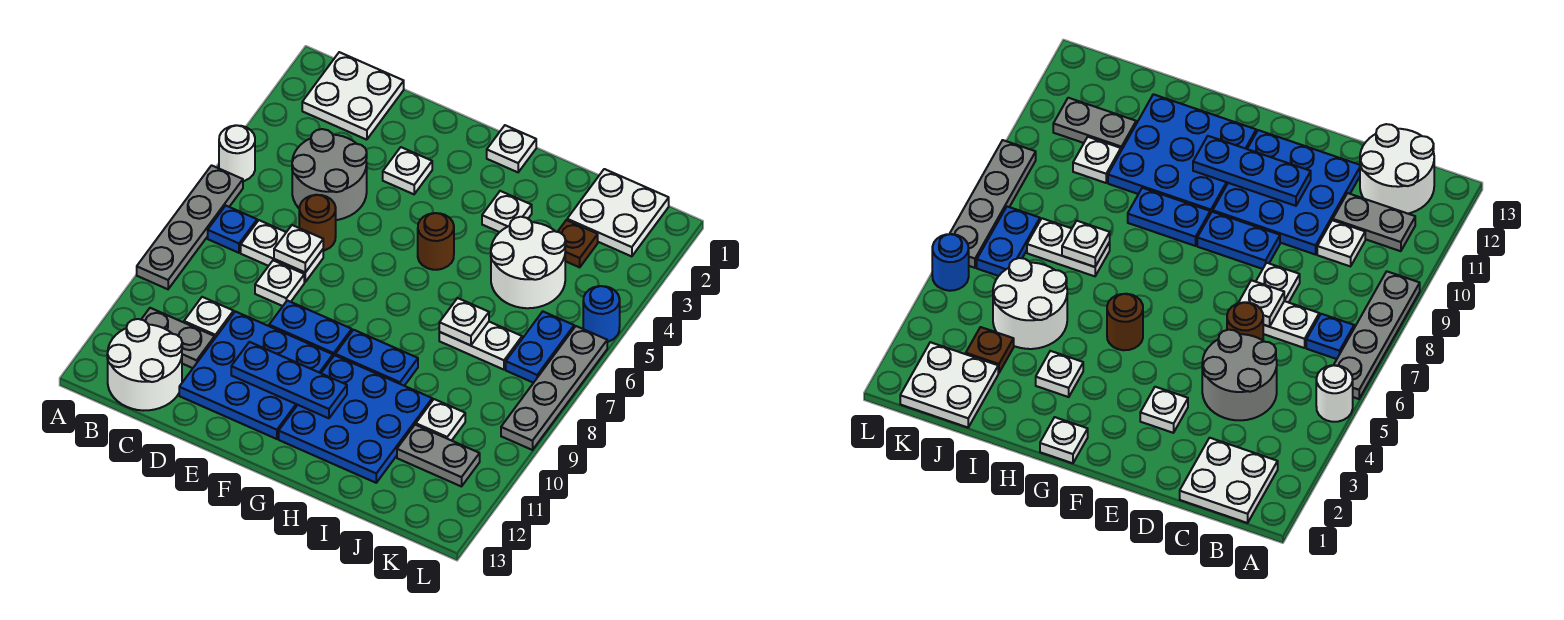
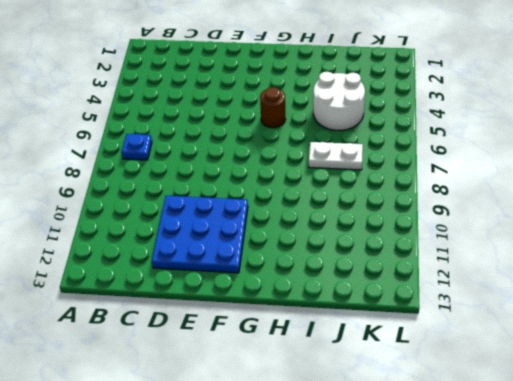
none -> white round brick A5 level 1
none -> grey plate A6:A9 level 1
none -> white plate B1:C2 level 1
none -> grey plate B11:C11 level 1

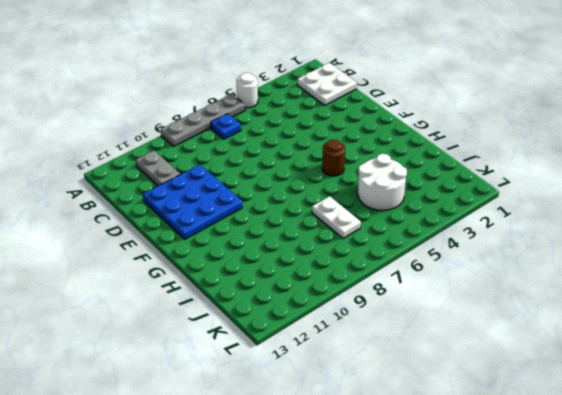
none -> white round brick B12:C13 level 1
none -> grey round brick C4:D5 level 1
none -> white plate C7:D7 level 1
none -> white plate C10 level 1

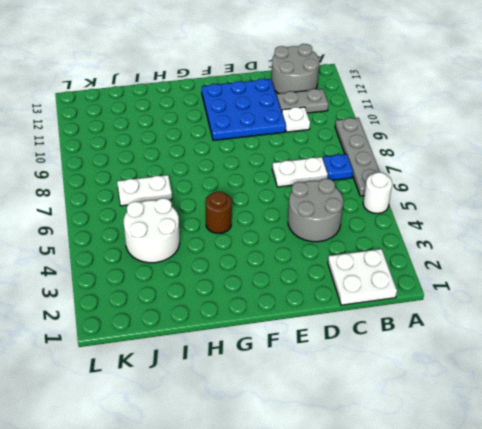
grey round brick B12:C13 level 1 -> white round brick B12:C13 level 1
none -> brown round brick D6 level 1
none -> white plate D8 level 1
none -> white plate E3 level 1
none -> blue plate E9:F9 level 1

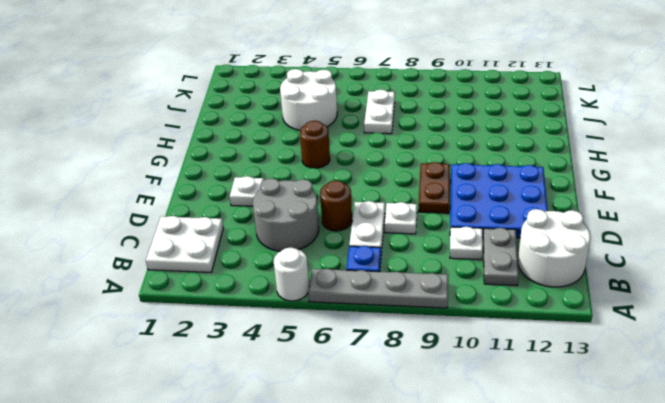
brown plate E9:F9 level 1 -> blue plate E9:F9 level 1
none -> white plate G1 level 1
none -> blue plate G9:H9 level 1
none -> blue plate G10:I12 level 1
none -> white plate H3 level 1

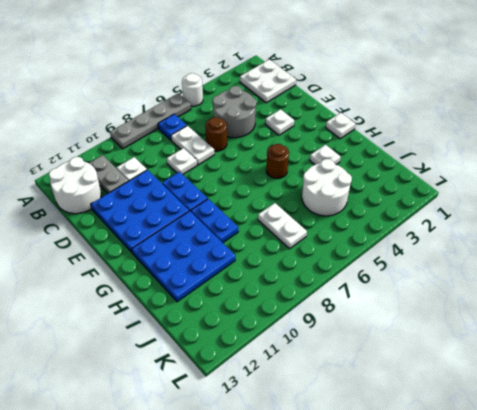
none -> white plate J1:K2 level 1
none -> brown plate J3 level 1
none -> white plate J10 level 1
none -> grey plate J11:K11 level 1

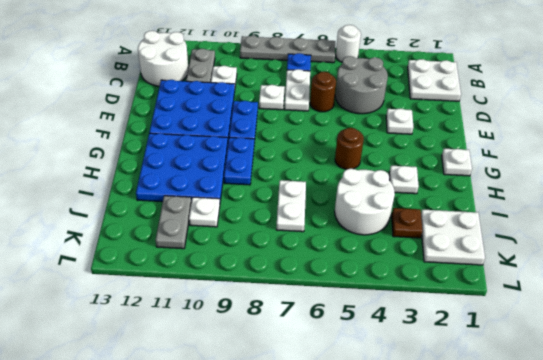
none -> blue plate K6:K7 level 1
none -> blue round brick L5 level 1
none -> grey plate L6:L9 level 1
none -> white plate D7 level 2

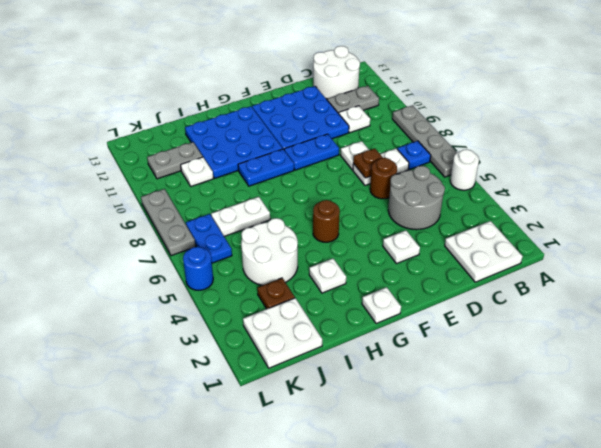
brown plate D7 level 2 -> white plate D7 level 2
grey plate L7:L9 level 1 -> grey plate L6:L9 level 1
none -> blue plate E11:G11 level 2
none -> white plate I7 level 2

